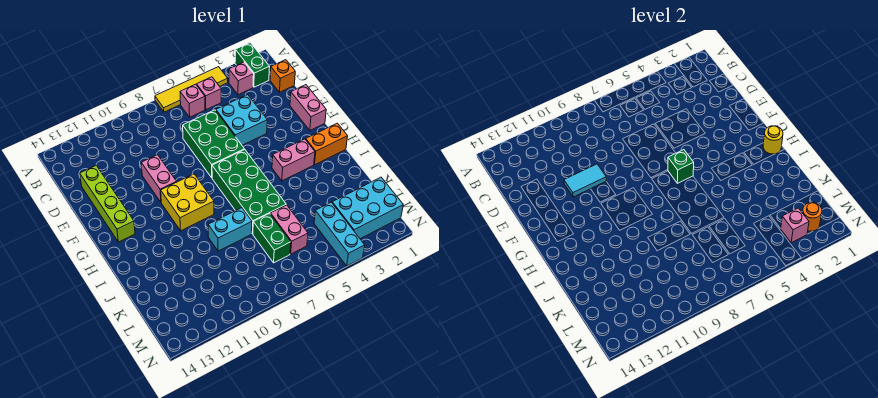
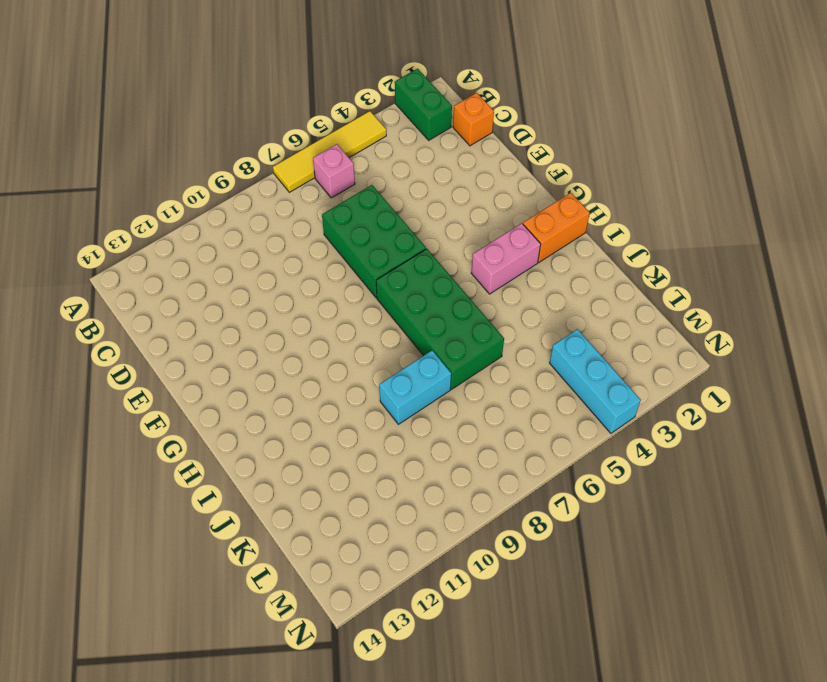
none -> pink brick B3 level 1
none -> pink brick B5 level 1
none -> cyan brick D4:E5 level 1

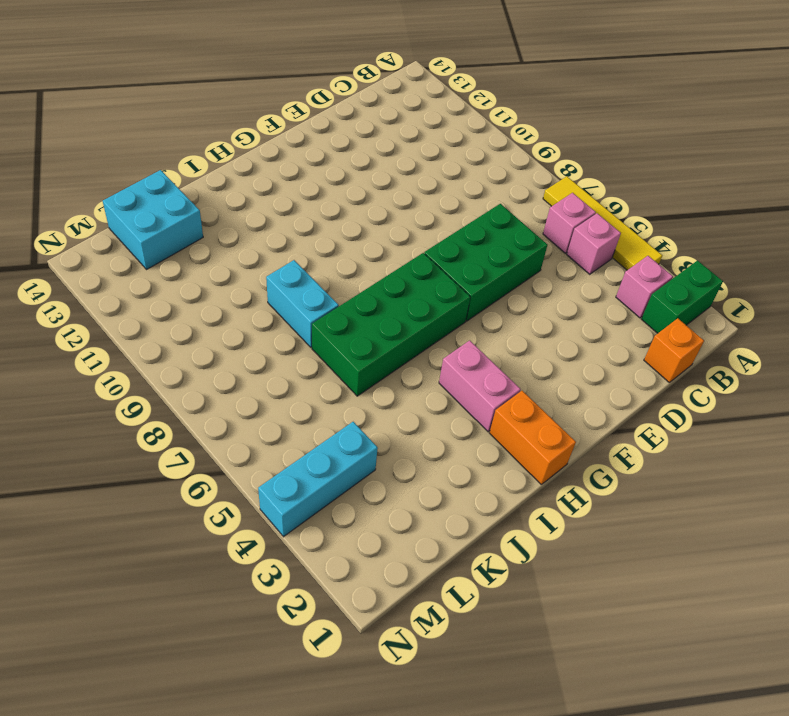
cyan brick K13:L14 level 1 -> cyan brick D4:E5 level 1
none -> lime brick D13:G13 level 1
none -> pink brick E1:F1 level 1
none -> pink brick E10:F10 level 1

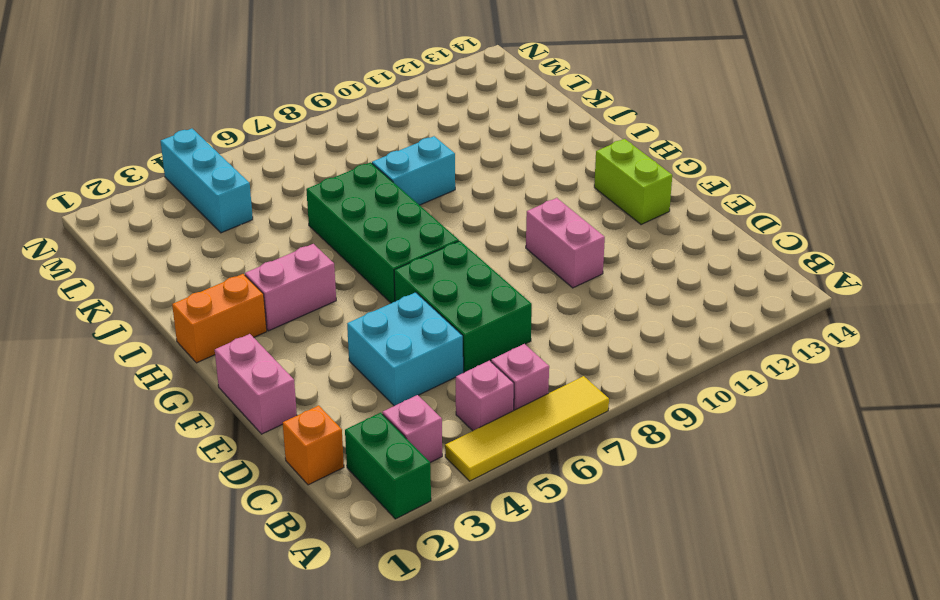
lime brick F13:G13 level 1 -> lime brick D13:G13 level 1
none -> yellow brick G9:H10 level 1
none -> pink brick K6:L6 level 1
none -> green brick K7:L7 level 1

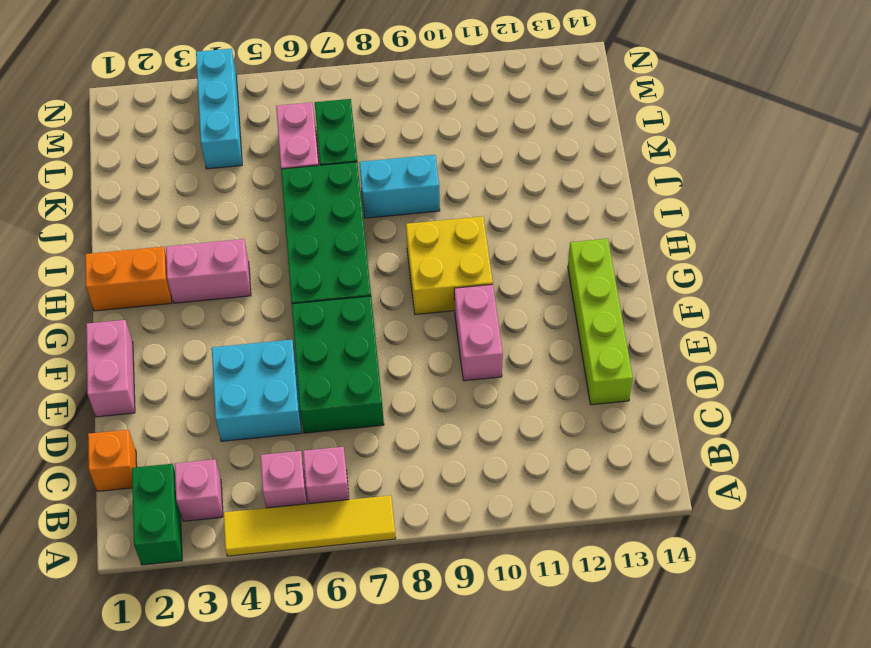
none -> cyan brick L1:M3 level 1
none -> cyan tile E10:E11 level 2
none -> green brick G6 level 2

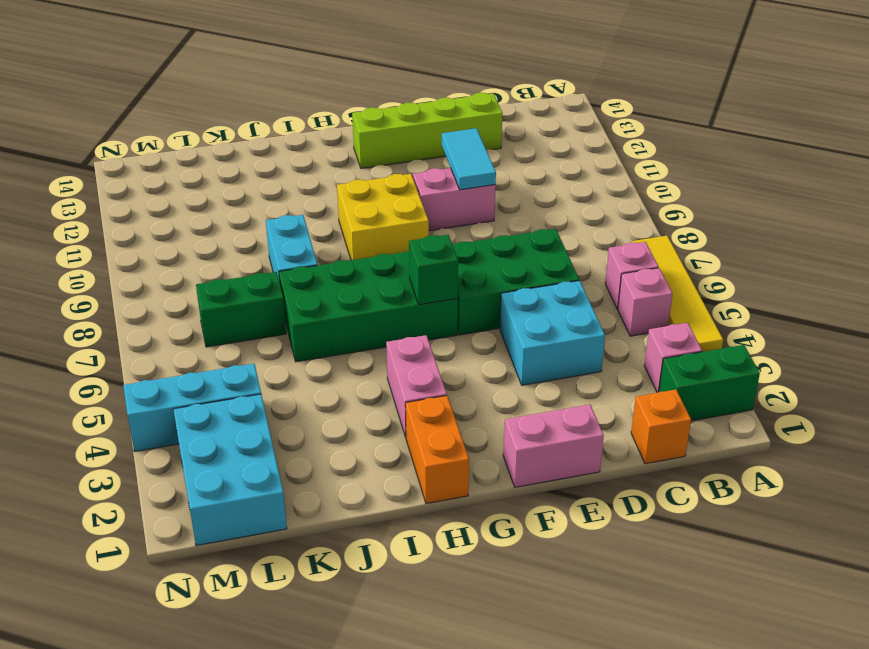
none -> pink brick K6:L6 level 1
none -> yellow round brick H1 level 2
none -> orange round brick M2 level 2

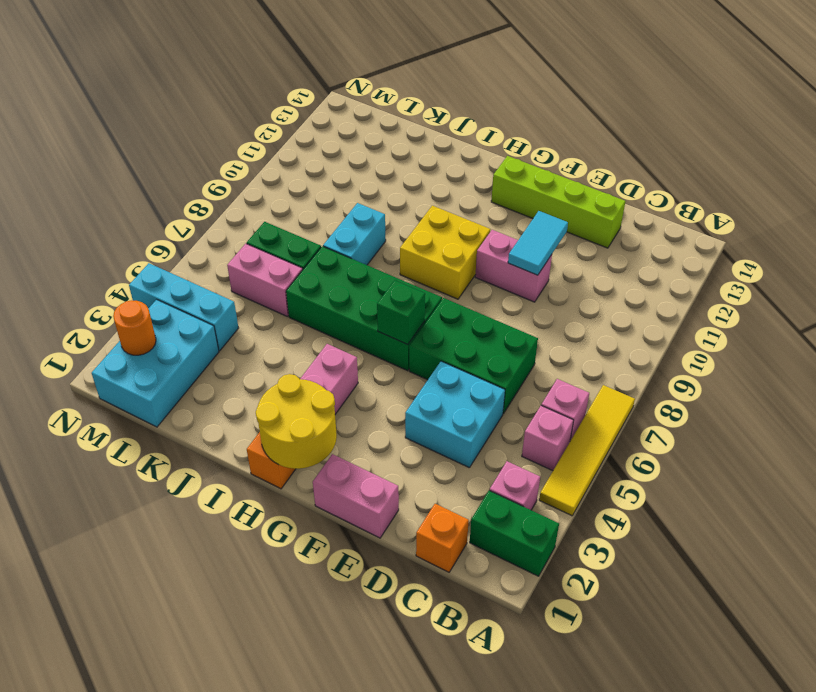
yellow round brick G1:H2 level 2 -> yellow round brick H1 level 2
none -> pink brick M3 level 2

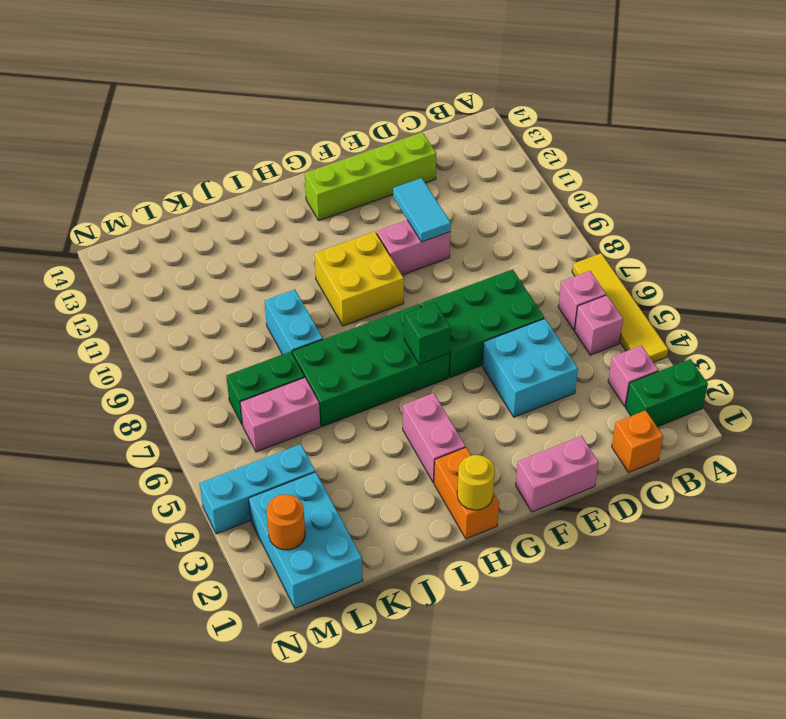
none -> pink brick M3 level 2

